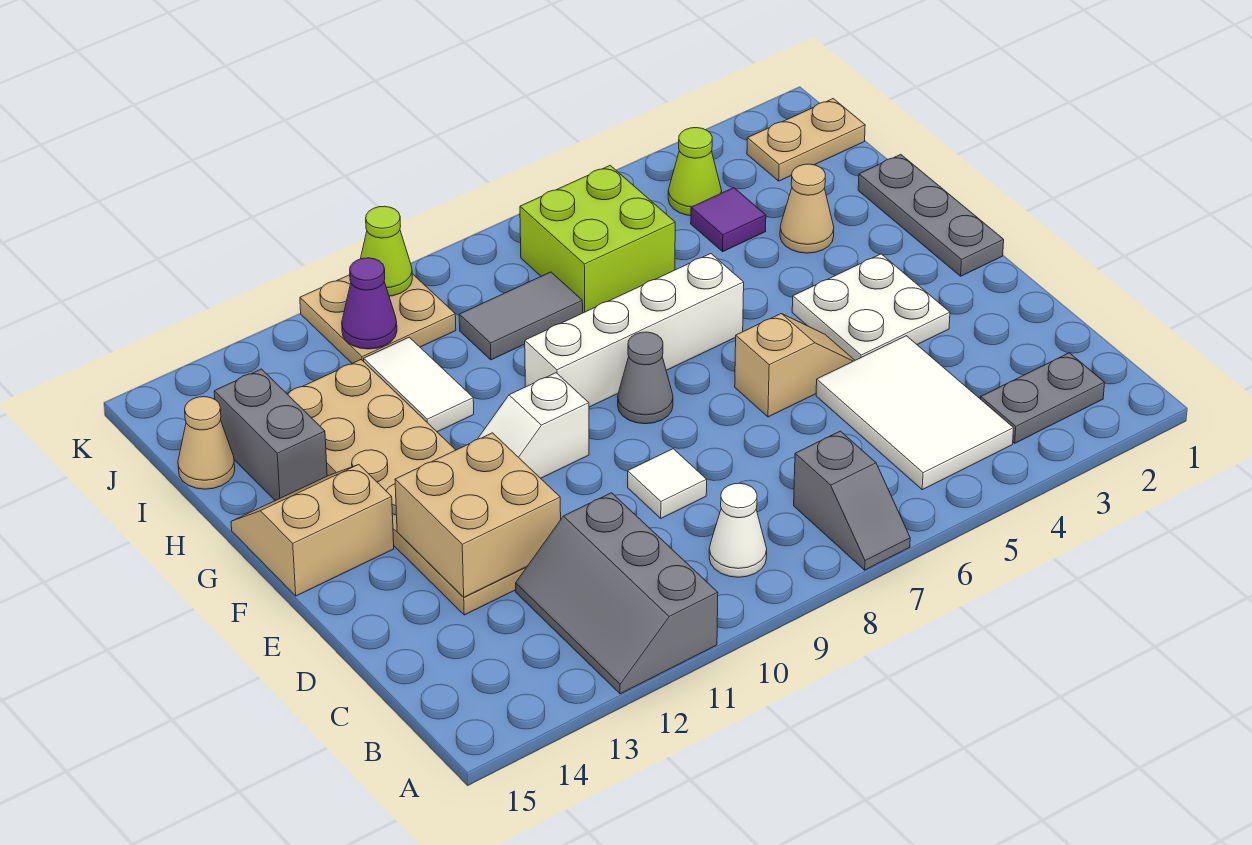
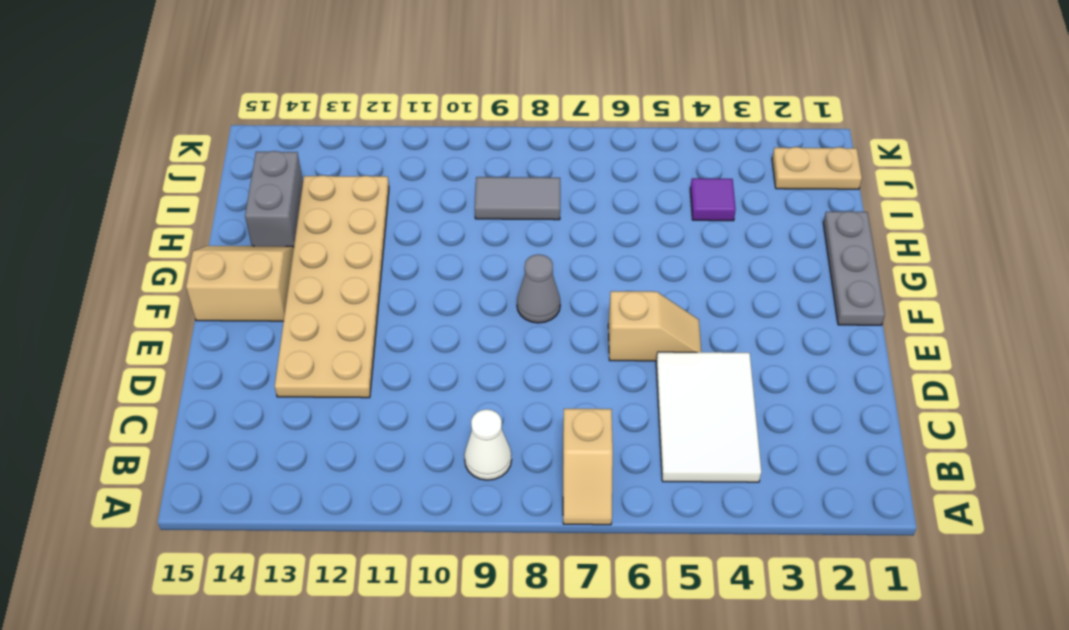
tan slope A7:B7 level 1 top B -> grey slope A7:B7 level 1 top B
none -> grey slope A11:C12 level 1 top 11
none -> grey plate B2:B3 level 1
none -> white tile D9 level 1

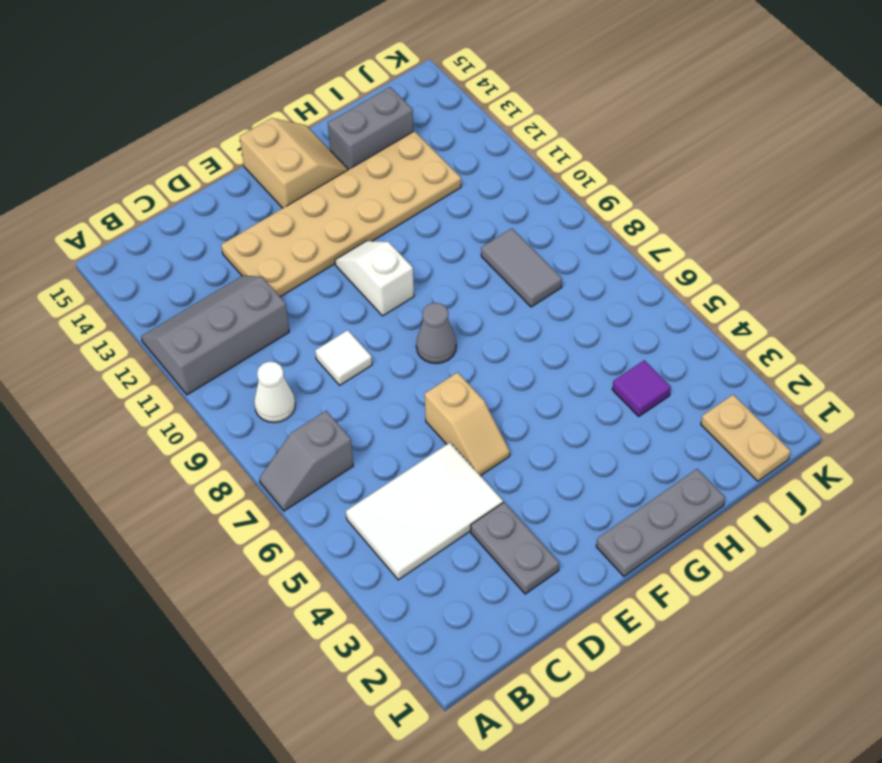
grey plate D2:D3 level 1 -> grey plate B2:B3 level 1
none -> white plate E3:F4 level 1
none -> white brick G6:G9 level 1
none -> tan cone H3 level 1

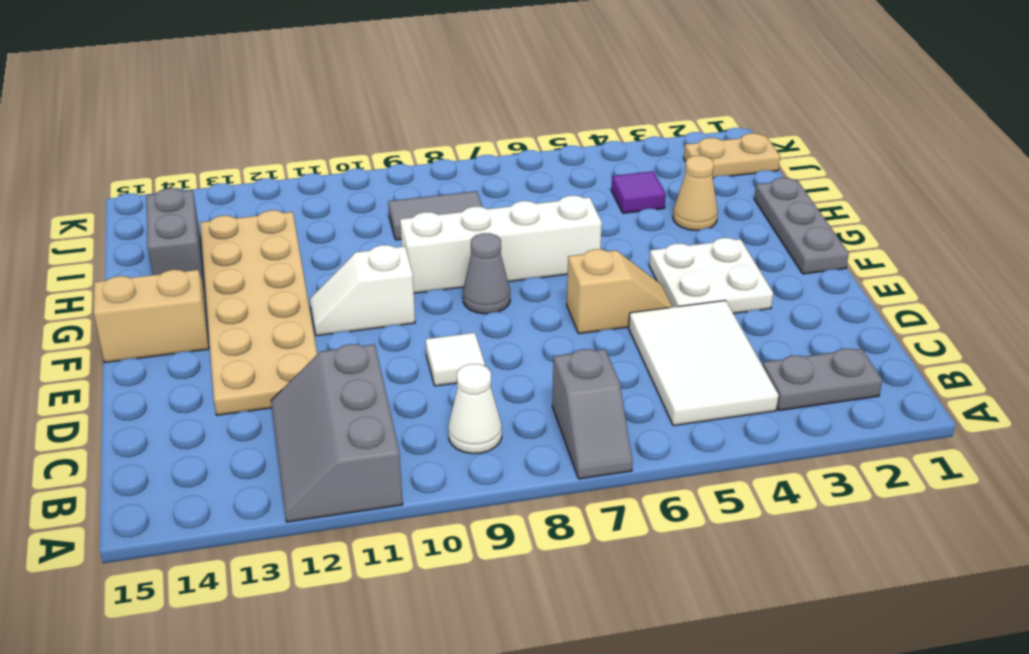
none -> white tile H11:I11 level 1
none -> lime brick I6:J7 level 1
none -> tan cone I15 level 1

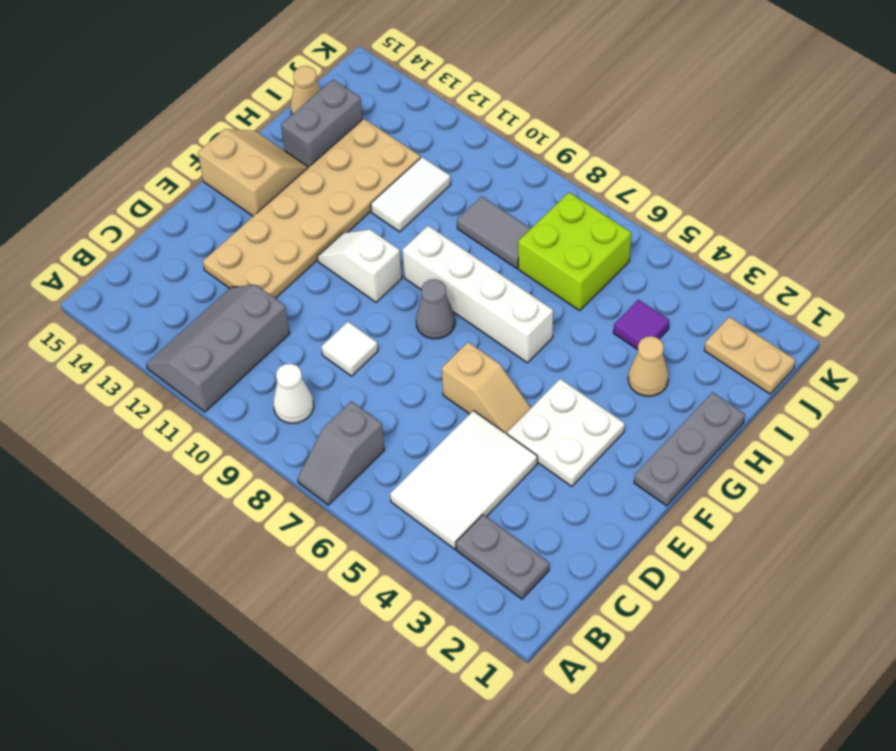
none -> lime cone J4 level 1
none -> tan plate J10:K11 level 1
none -> tan brick D12:E13 level 2

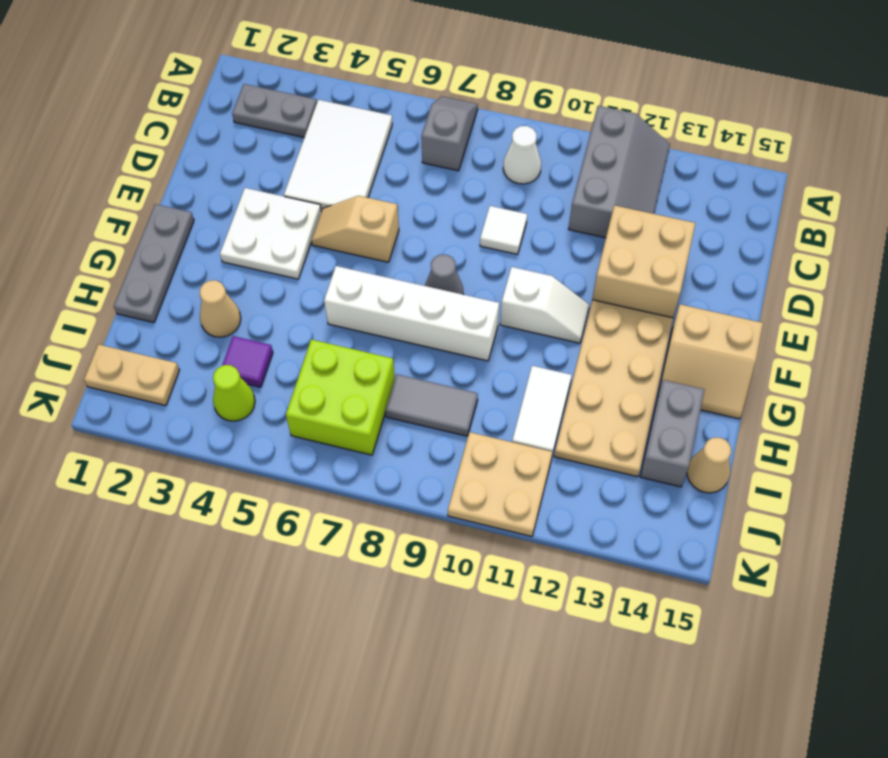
none -> purple cone J11 level 2
none -> lime cone K10 level 2

